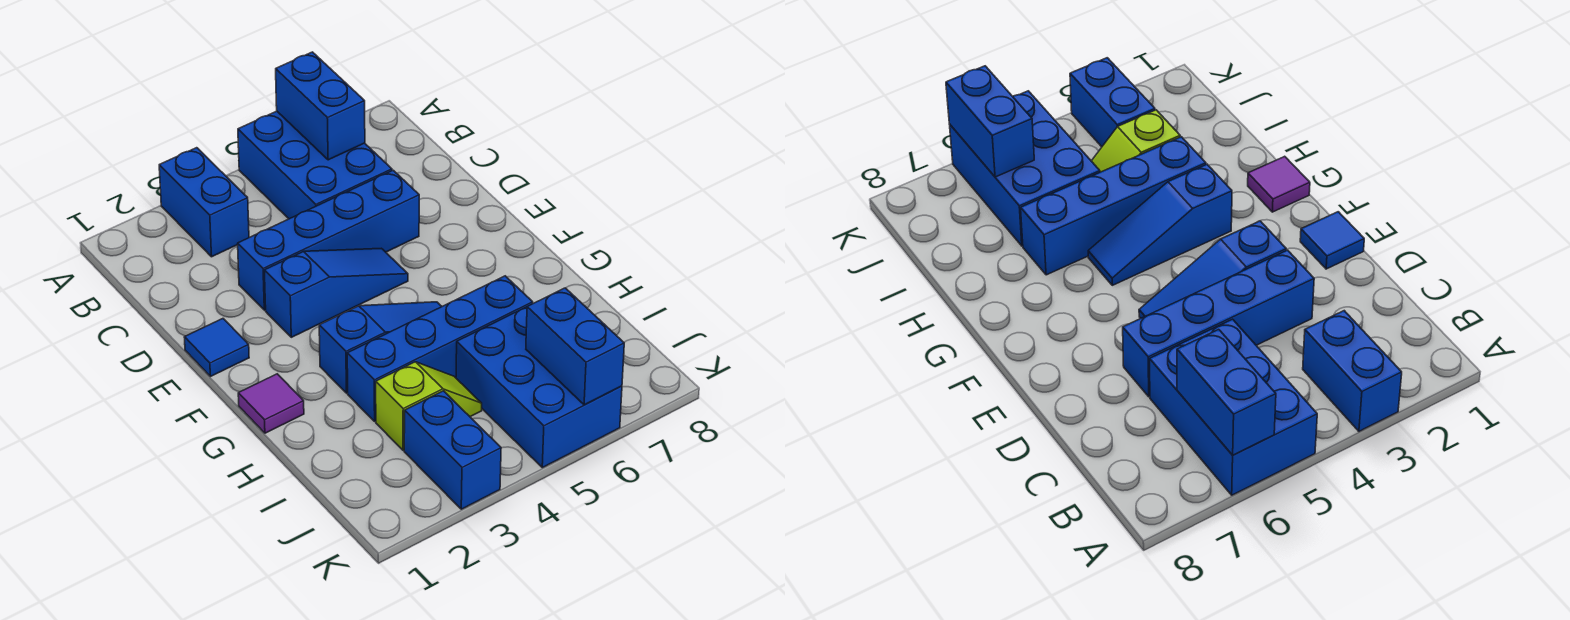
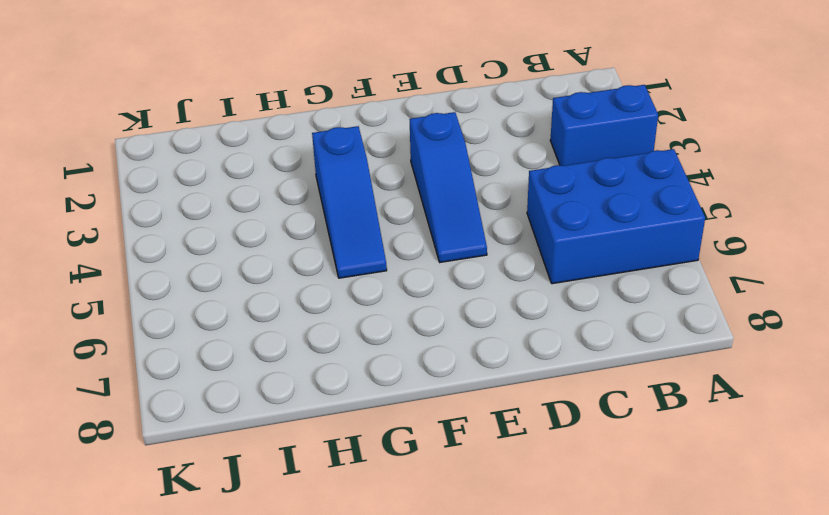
none -> blue brick D3:D6 level 1
none -> blue tile E1 level 1
none -> purple tile G1 level 1

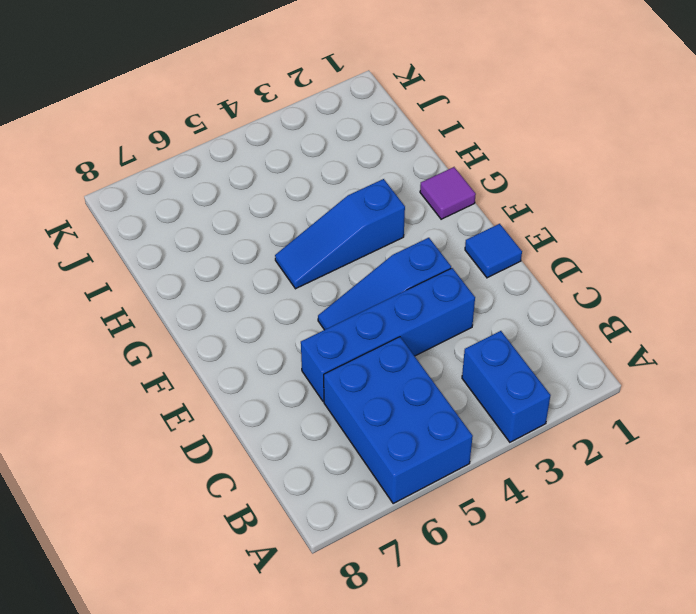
none -> blue brick H3:H6 level 1
none -> lime slope I3:I4 level 1 top 3
none -> blue brick I5:K6 level 1

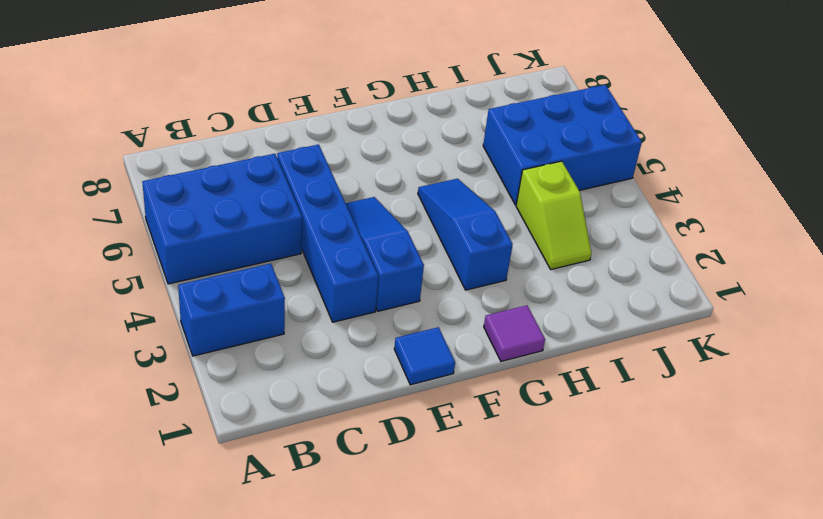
lime slope I3:I4 level 1 top 4 -> lime slope I3:I4 level 1 top 3
none -> blue brick H3:H6 level 1
none -> blue brick J3:K3 level 1
none -> blue brick A6:B6 level 2

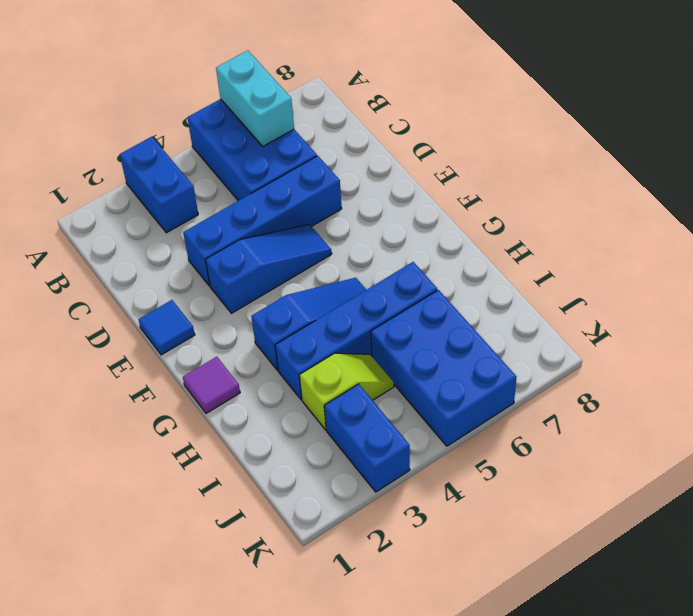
cyan brick A6:B6 level 2 -> blue brick A6:B6 level 2
none -> blue brick J6:K6 level 2

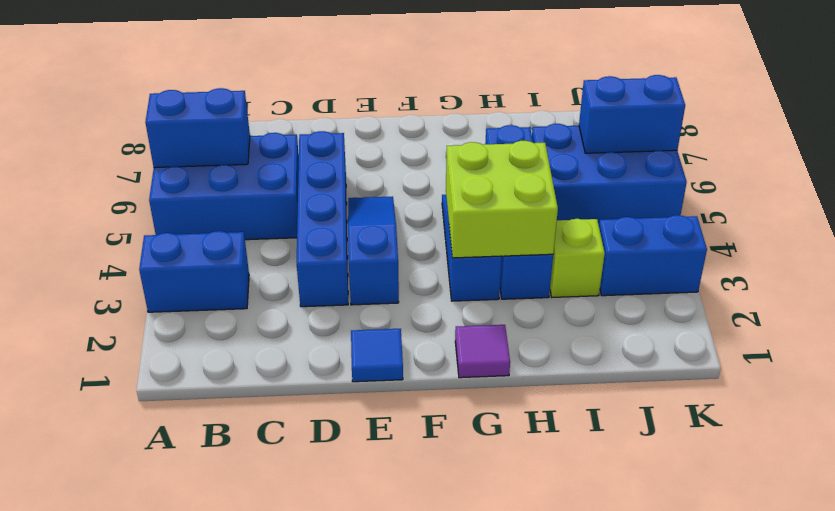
lime brick G3:H4 level 2 -> none

